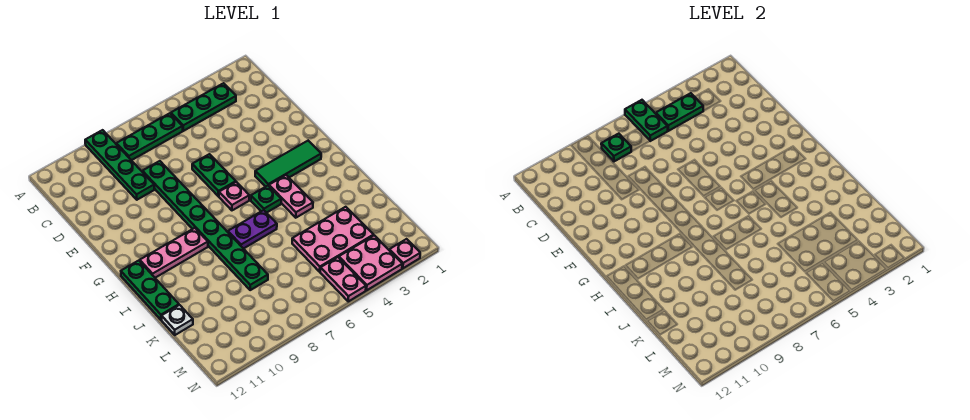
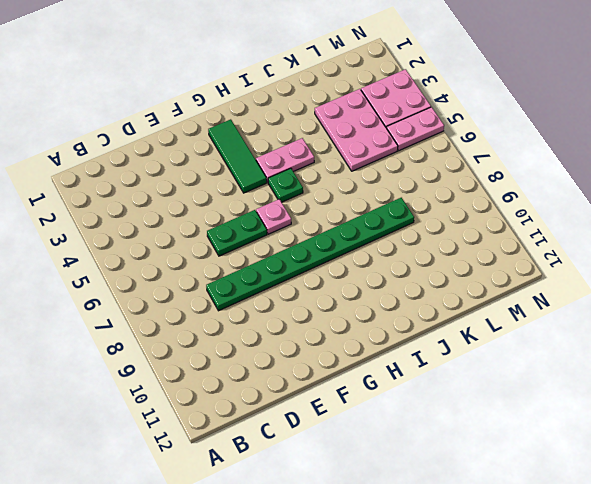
none -> green plate A9:D9 level 1
none -> green plate B3:B5 level 1
none -> green plate B6:B8 level 1

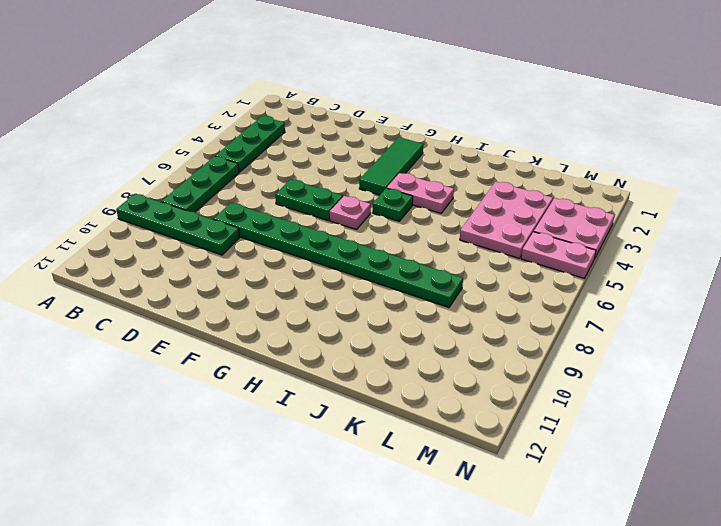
none -> pink plate H9:H11 level 1
none -> green plate H12:J12 level 1
none -> purple plate I6:I7 level 1

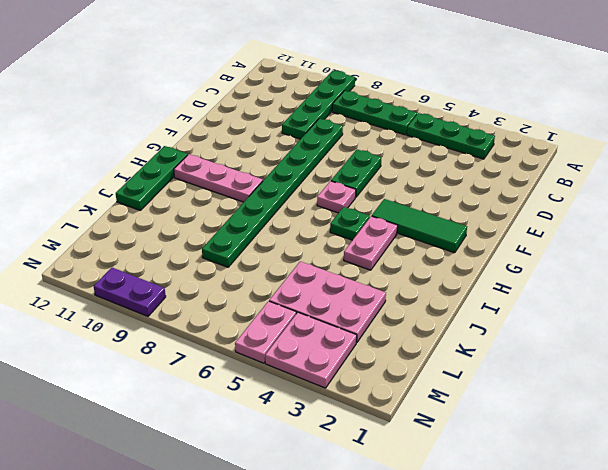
purple plate N9:N10 level 1 -> purple plate I6:I7 level 1
none -> white plate K12 level 1
none -> pink plate N2 level 1
none -> green plate A6:B6 level 2

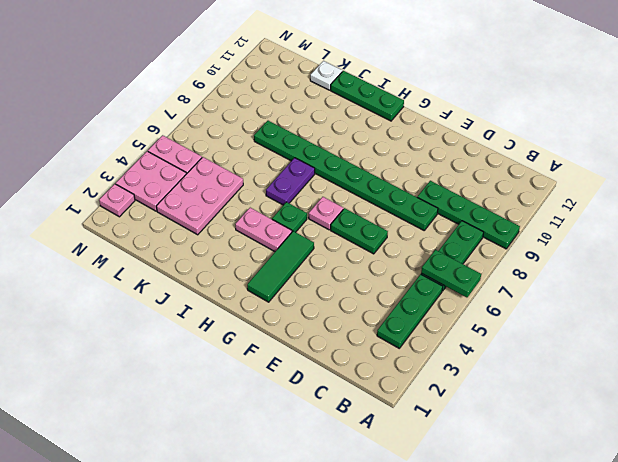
none -> pink plate H9:H11 level 1
none -> green plate B4:B5 level 2
none -> green plate B8 level 2

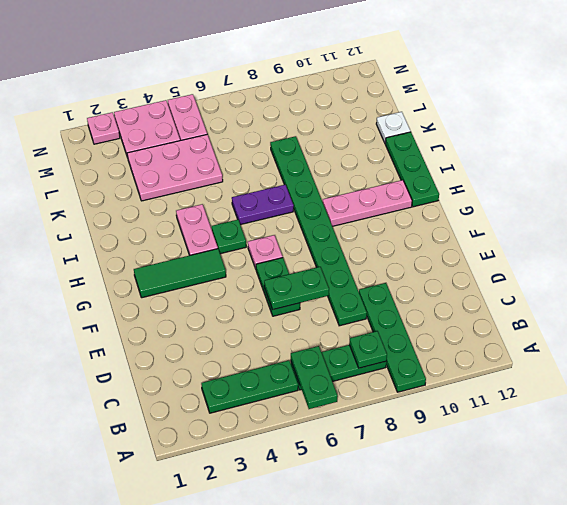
green plate E6:E7 level 2 -> green plate B4:B5 level 2

